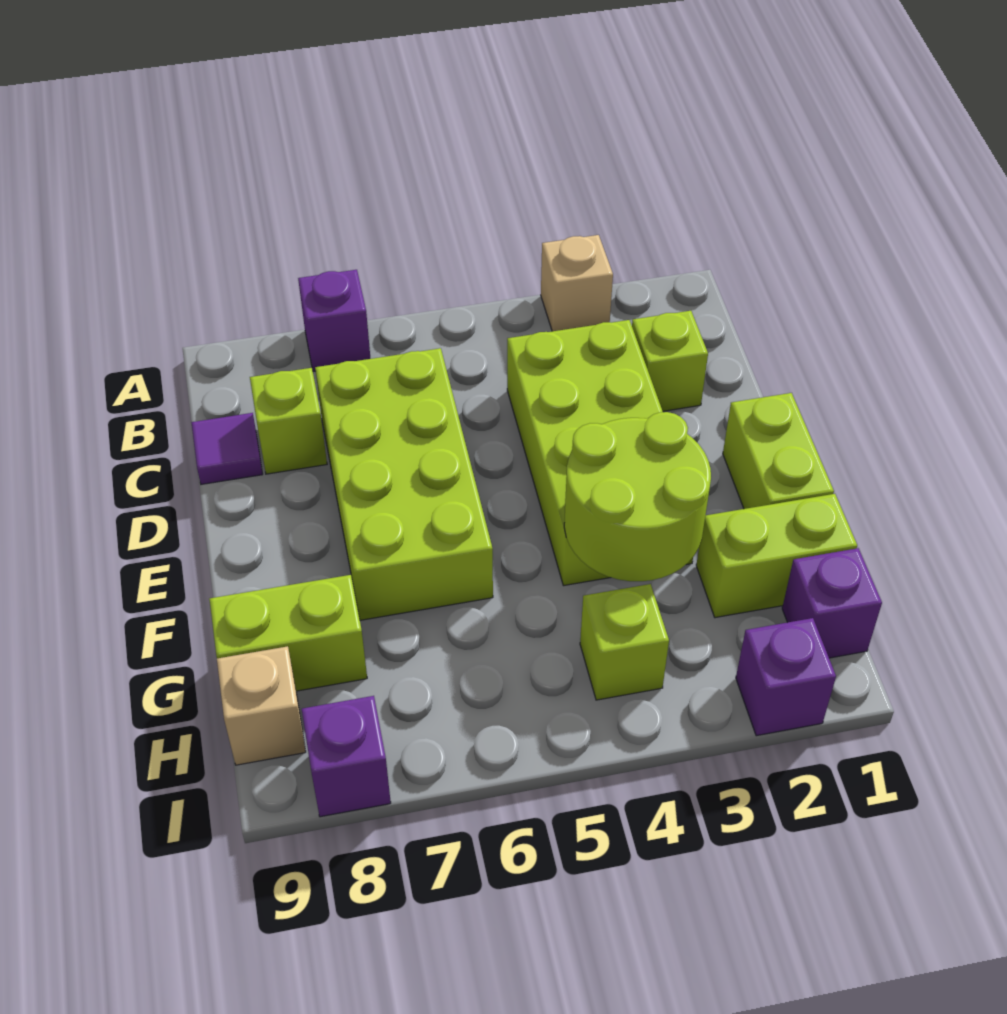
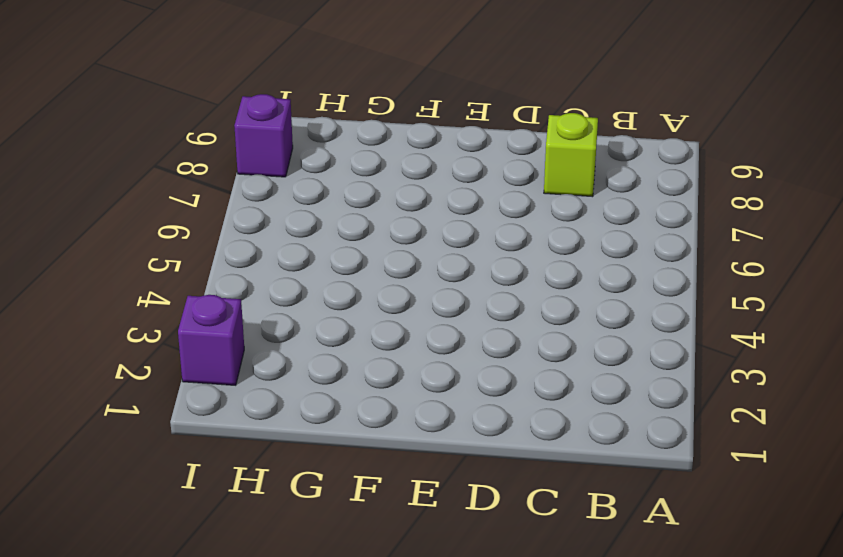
none -> tan brick A3 level 1
none -> purple brick A7 level 1
none -> lime brick C2 level 1

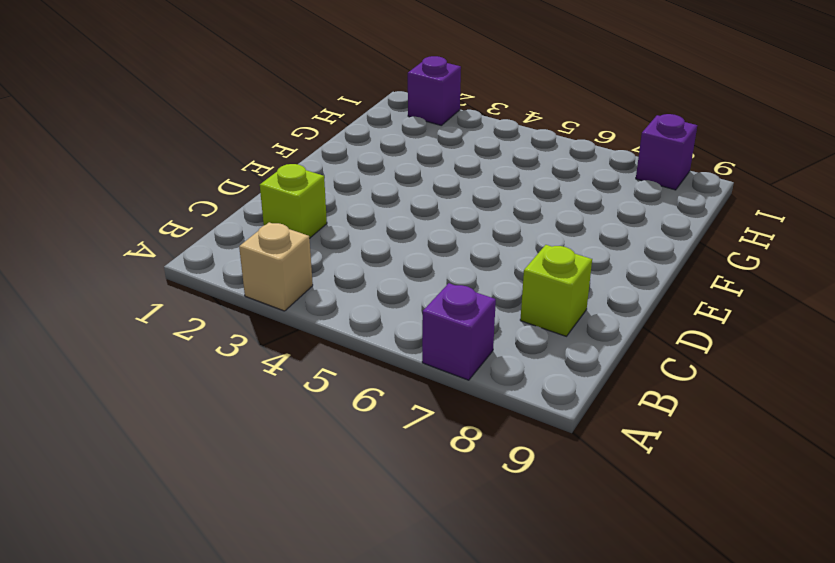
none -> lime brick C3:F4 level 1
none -> lime brick C6:F7 level 1
none -> purple tile C9 level 1

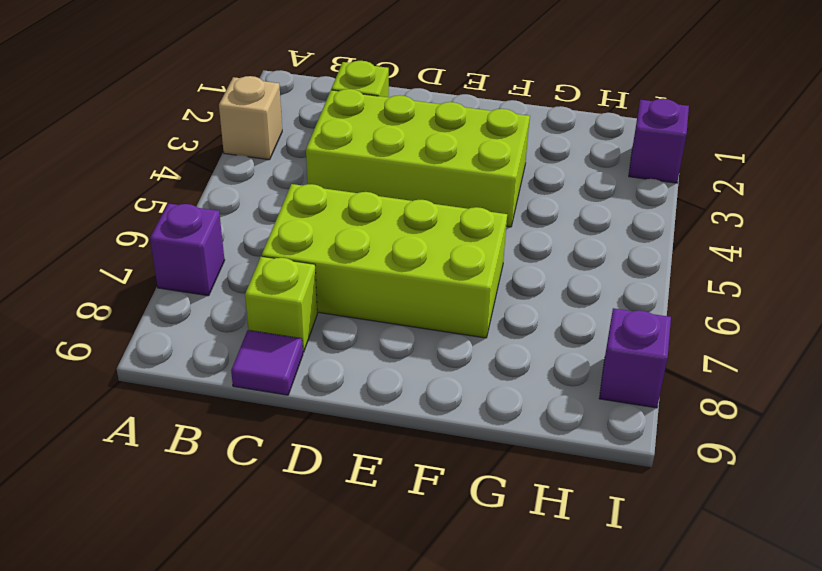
none -> lime brick E1:F1 level 1
none -> lime brick G1:G2 level 1
none -> lime brick G8:G9 level 1

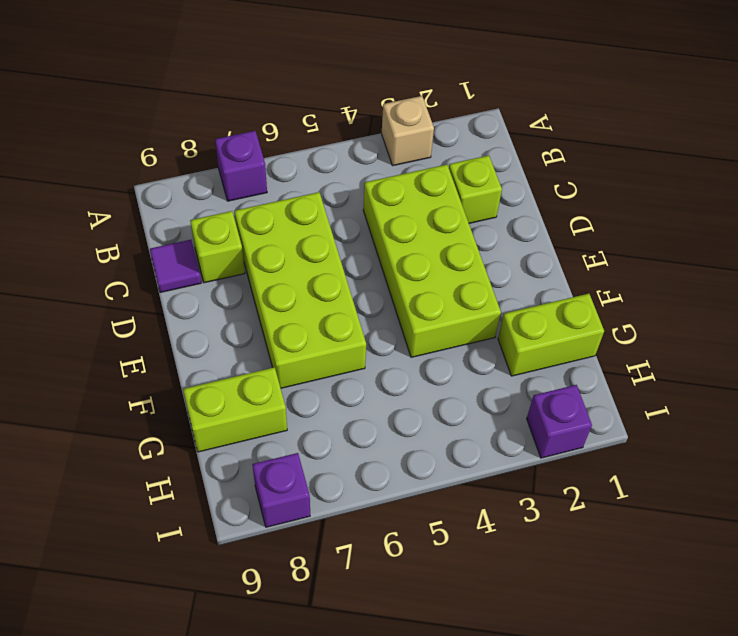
none -> lime brick E1:F1 level 1
none -> purple brick H1 level 1
none -> lime brick H4 level 1

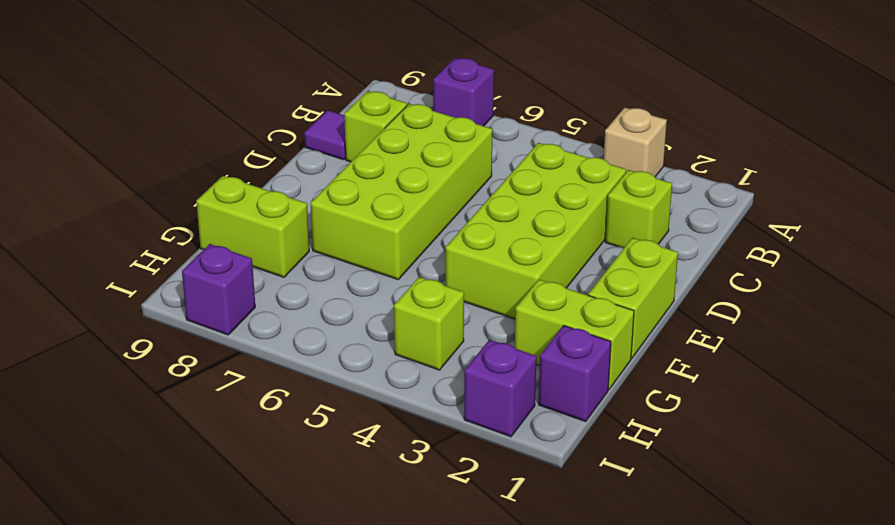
none -> tan brick H9 level 1
none -> lime round brick F3:G4 level 2

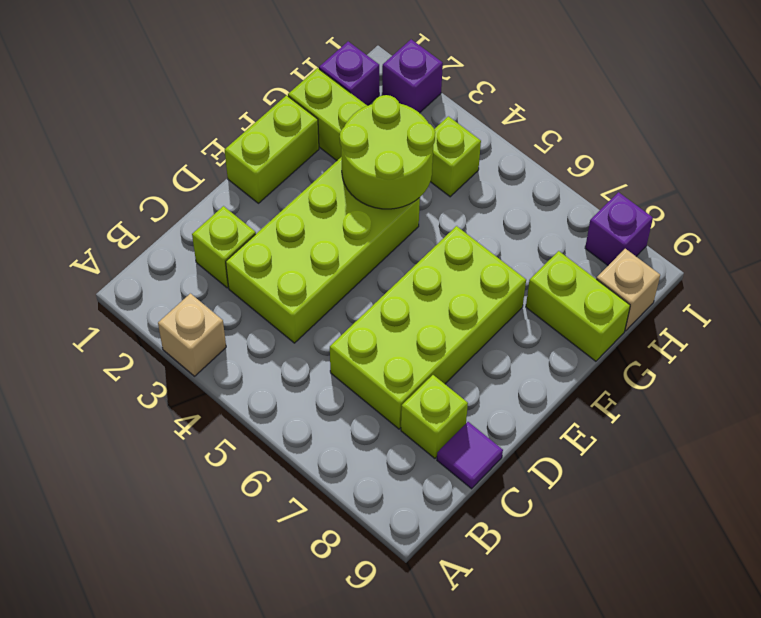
none -> purple brick A7 level 1

